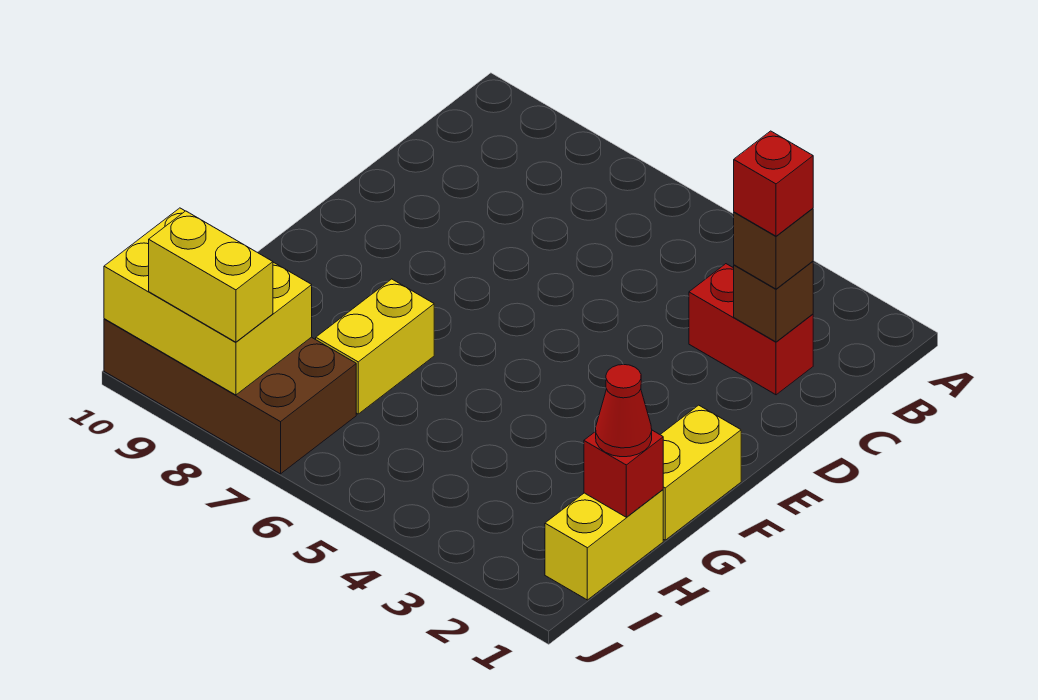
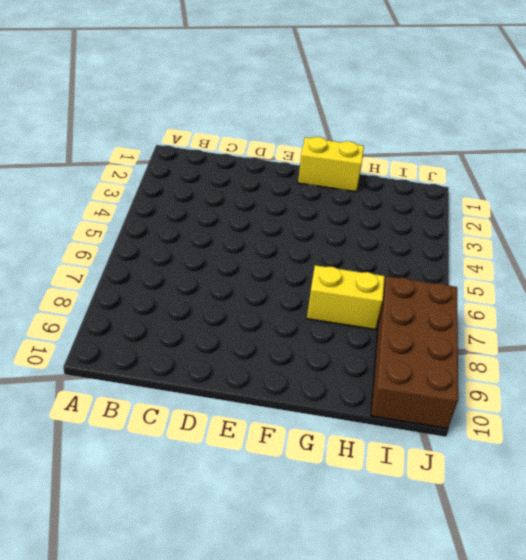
none -> red brick C2:C3 level 1
none -> yellow brick H1:I1 level 1
none -> brown brick C2 level 2

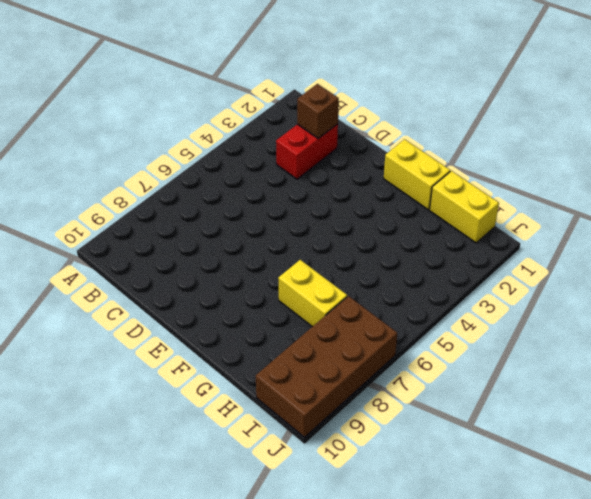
none -> red brick H1 level 2
none -> yellow brick I8:J10 level 2
none -> brown brick C2 level 3

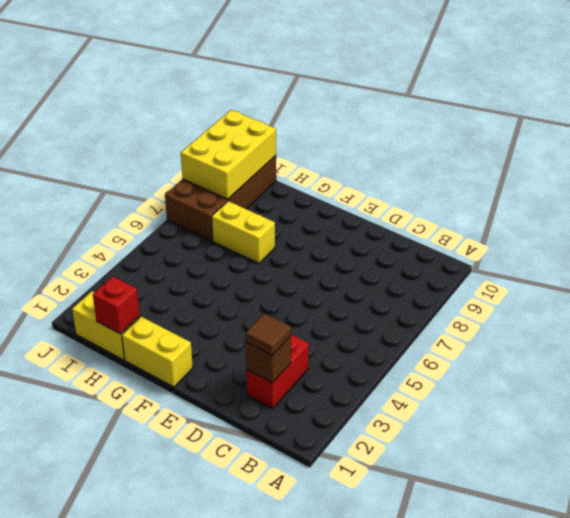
brown tile C2 level 3 -> brown brick C2 level 3
none -> red cone H1 level 3
none -> yellow brick J8:J9 level 3
none -> red brick C2 level 4

